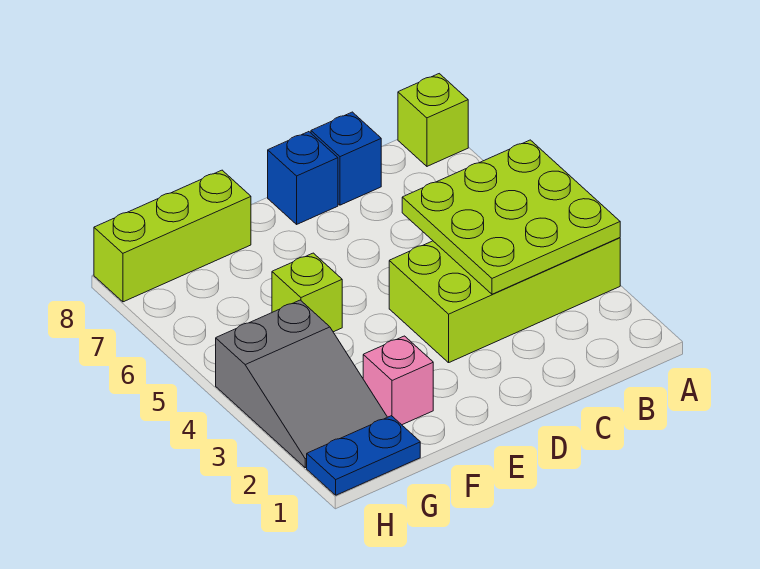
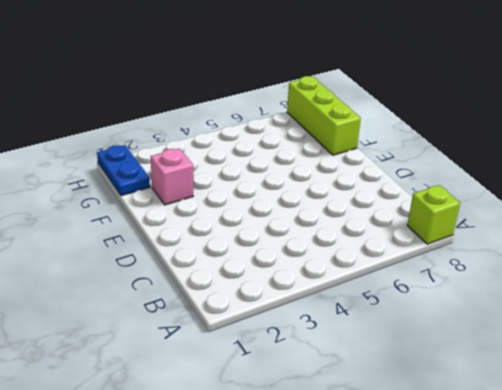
none -> lime brick A3:D4 level 1
none -> blue brick C8 level 1

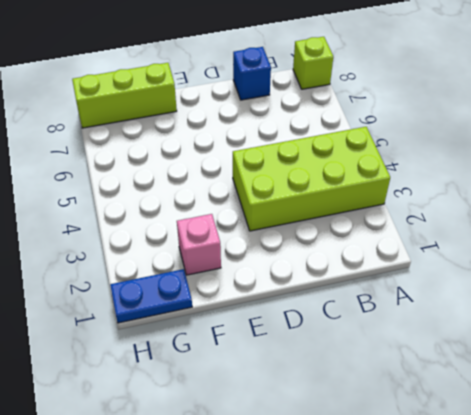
none -> blue brick D8 level 1
none -> lime brick F5 level 1

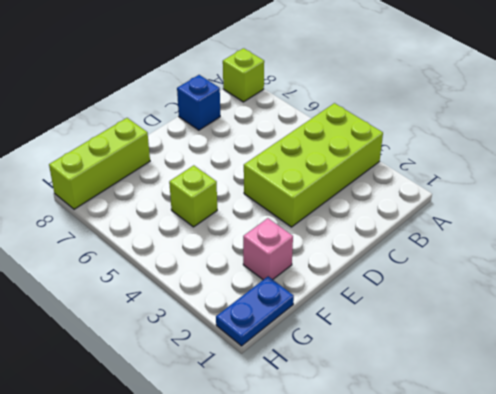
none -> blue brick D8 level 1
none -> grey slope G2:H4 level 1 top 4

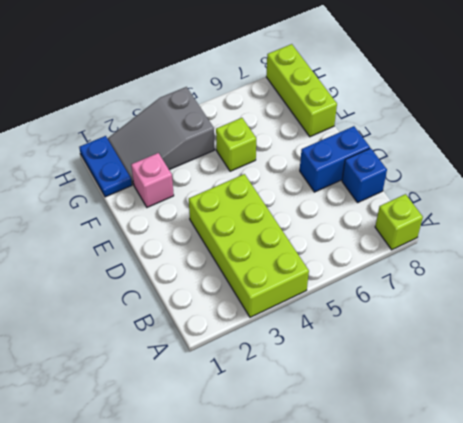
blue brick D7:D8 level 1 -> blue brick D8 level 1
none -> lime plate A3:C5 level 2

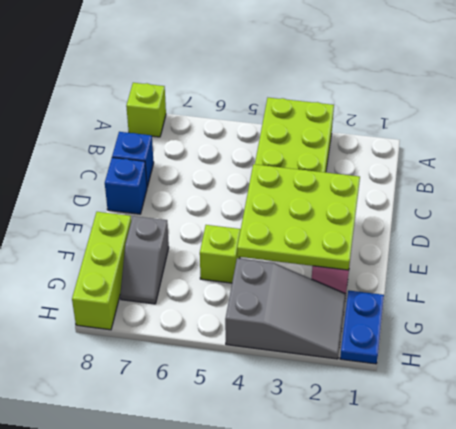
lime plate D2:F4 level 2 -> lime plate A3:C5 level 2
grey slope F7:G7 level 1 top F -> none

